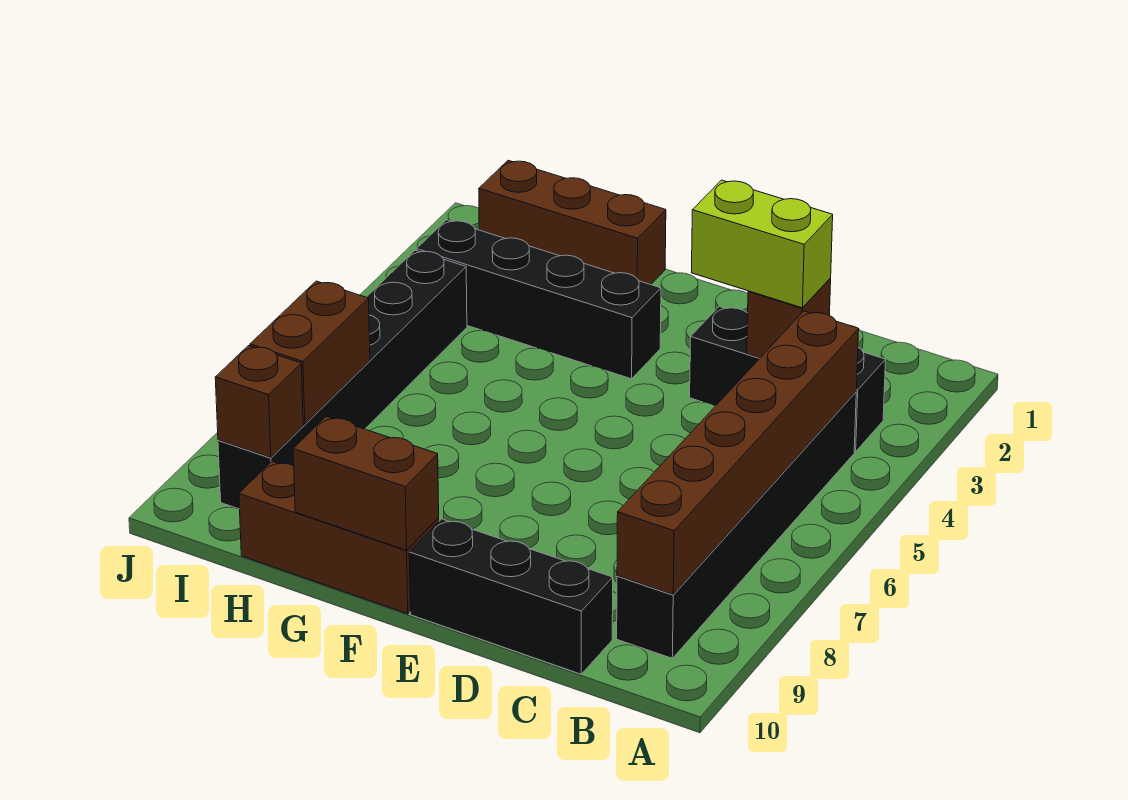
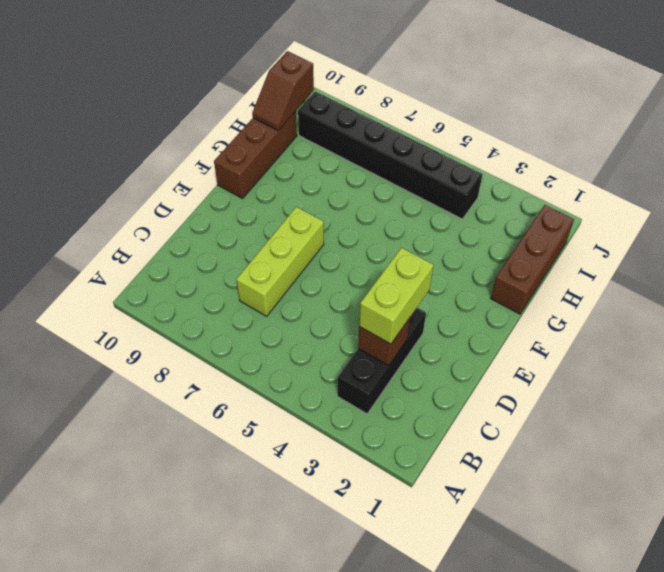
lime brick C7:E7 level 1 -> none
brown slope H10:I10 level 2 top I -> none
none -> black brick B4:B9 level 1
none -> black brick C10:E10 level 1
none -> black brick F3:I3 level 1

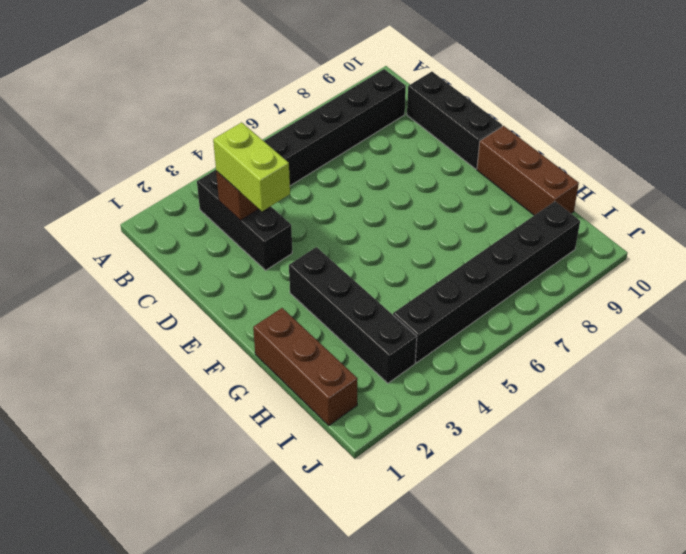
none -> brown brick B4:B9 level 2
none -> brown brick F10:G10 level 2
none -> brown brick I7:I8 level 2

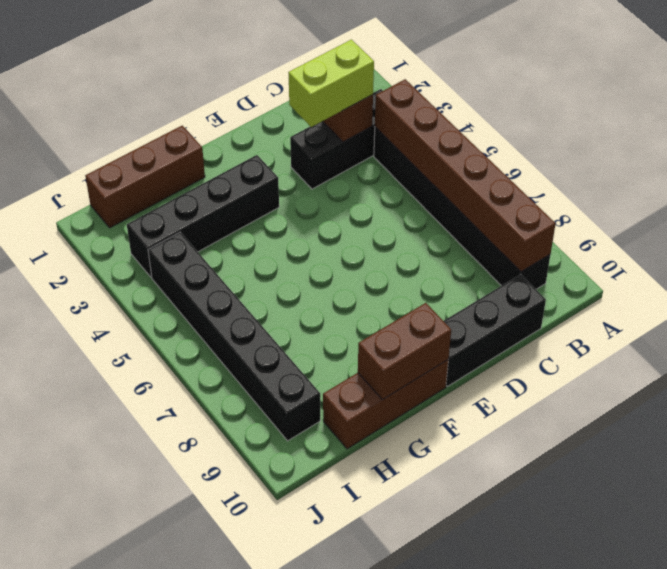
none -> brown brick I7:I8 level 2
none -> brown brick I9 level 2

